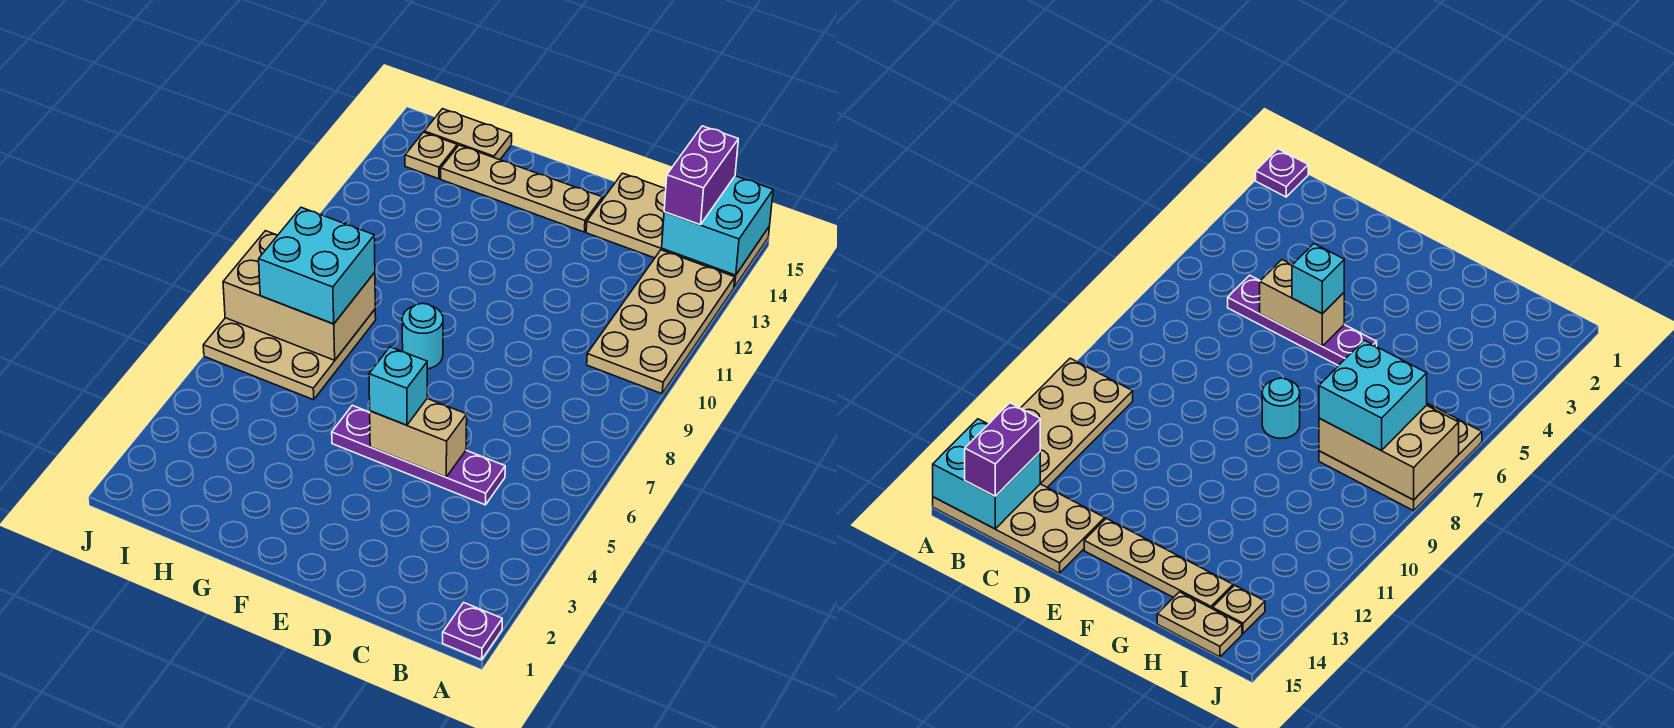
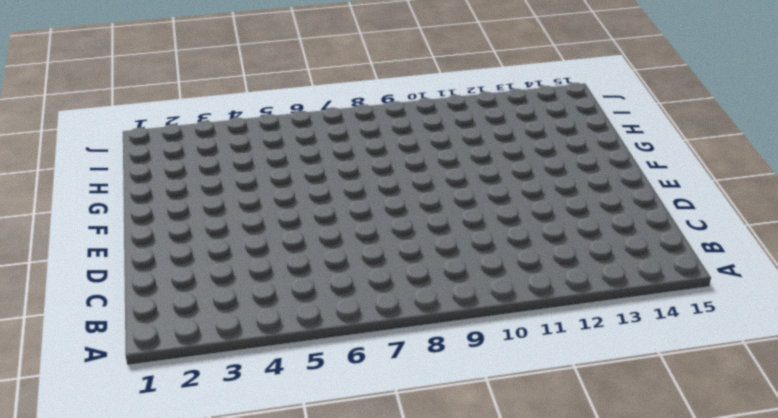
none -> purple plate A1 level 1
none -> tan plate A10:B13 level 1
none -> tan plate A14:D15 level 1

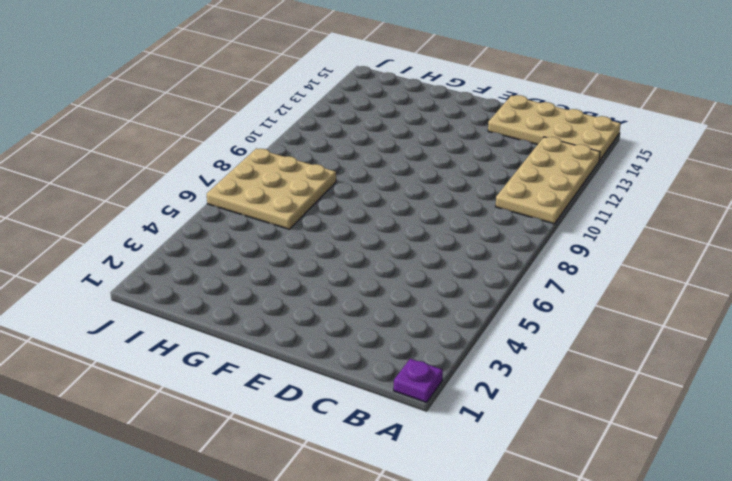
none -> purple plate C5:F5 level 1
none -> tan plate E14:H14 level 1
none -> cyan round brick F8 level 1

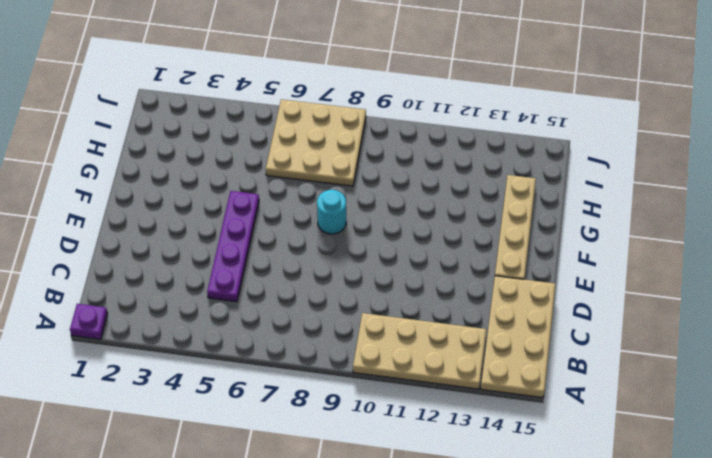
none -> tan plate H15:I15 level 1
none -> tan plate I14 level 1
none -> cyan brick A14:B15 level 2

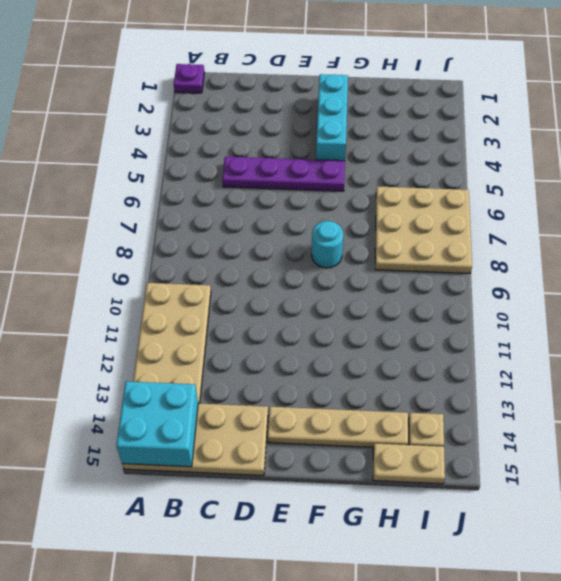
cyan brick F2:F4 level 1 -> none
none -> tan brick D5:E5 level 2
none -> tan brick H7:J8 level 2
none -> purple brick B14:B15 level 3

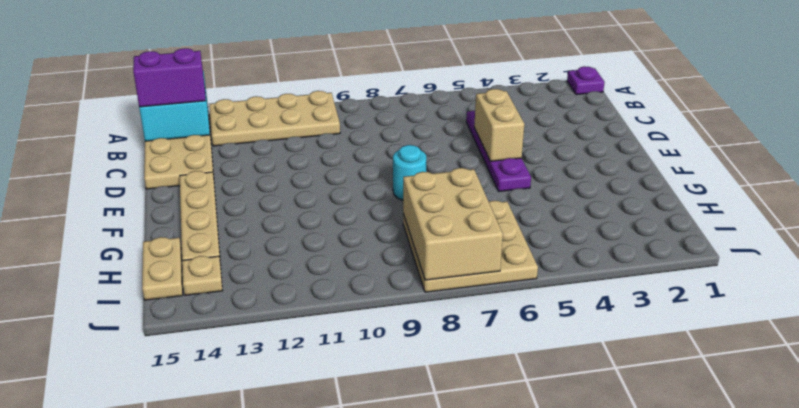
none -> cyan brick E5 level 3
none -> cyan brick H7:I8 level 3

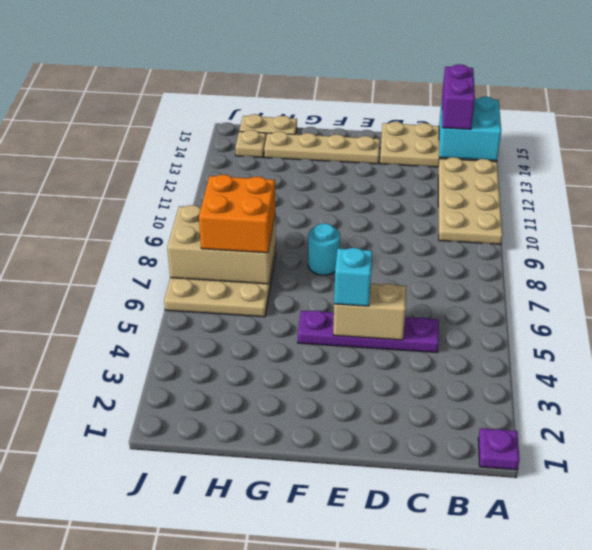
orange brick H7:I8 level 3 -> cyan brick H7:I8 level 3

